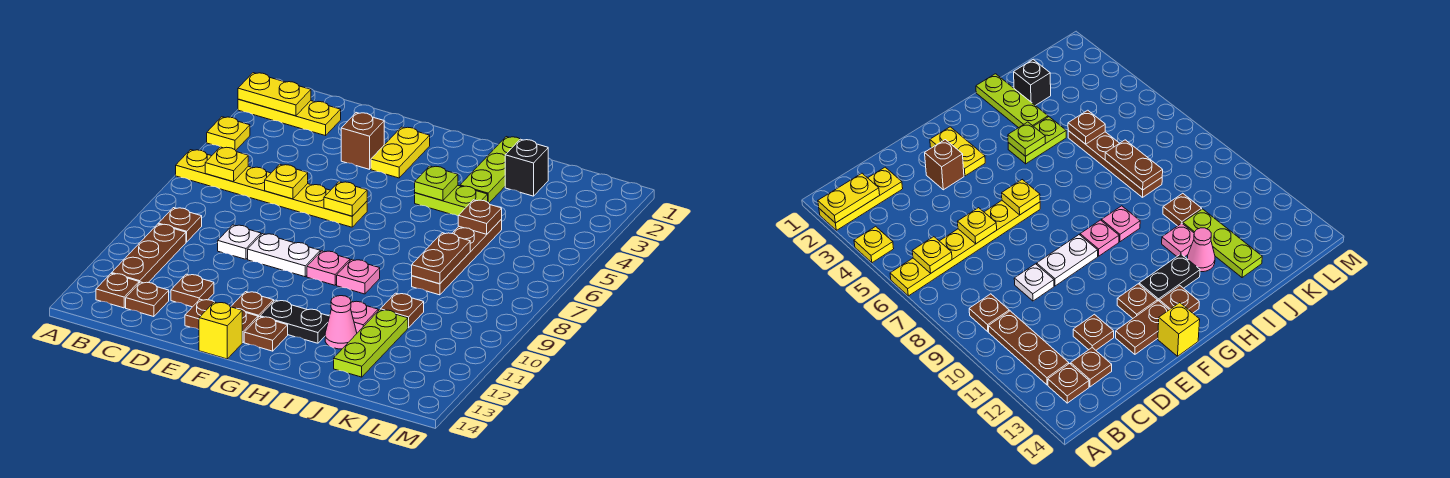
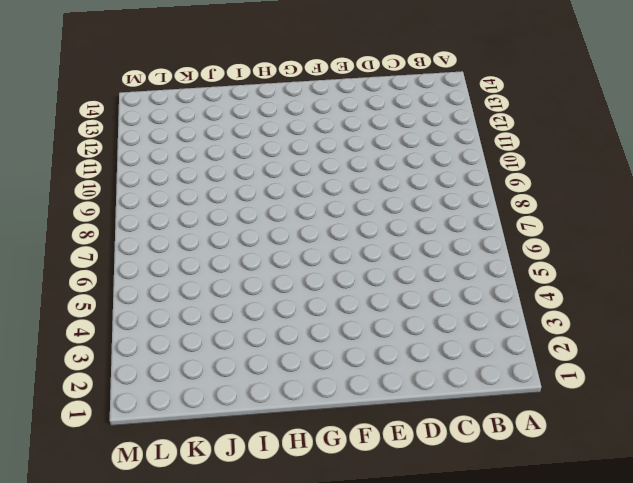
none -> yellow plate A2:C2 level 1
none -> yellow plate A4 level 1
none -> yellow plate A6:F6 level 1
none -> brown plate B9 level 1

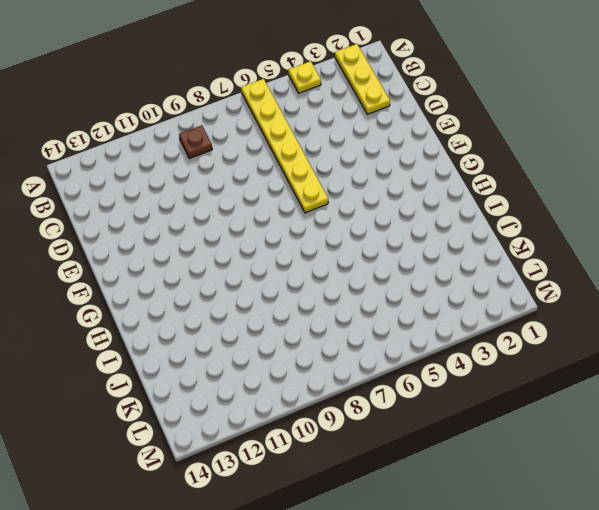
none -> brown plate B10:B12 level 1
none -> brown plate B13 level 1
none -> brown plate C13 level 1
none -> white plate D9 level 1

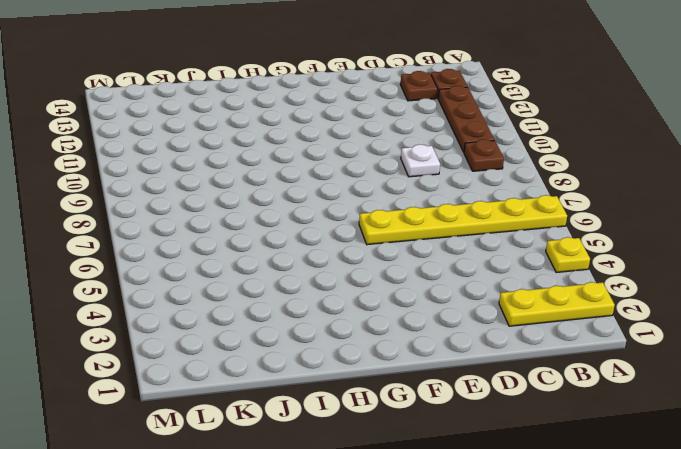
none -> brown plate D12 level 1
none -> brown brick E3 level 1
none -> white plate E9:F9 level 1
none -> brown plate E13:F13 level 1

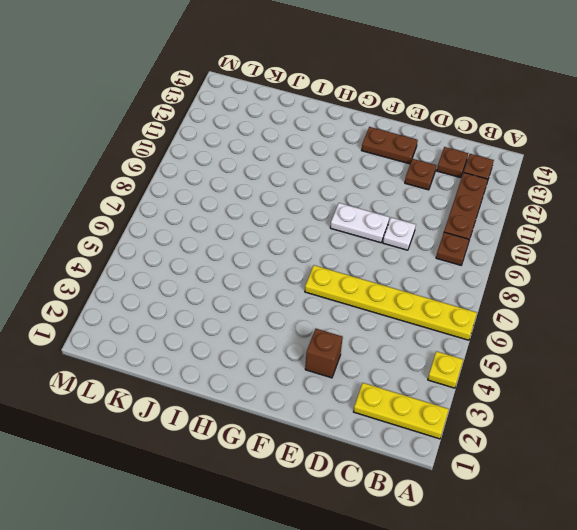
none -> yellow plate F2:F3 level 1
none -> brown plate F12 level 1
none -> yellow brick F14 level 1
none -> pink plate G9 level 1

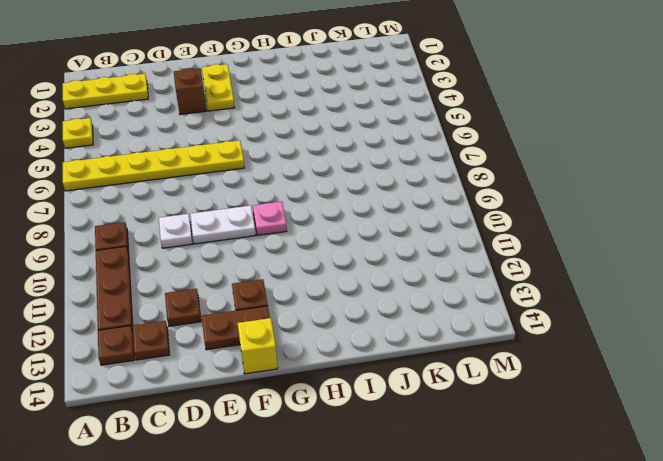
none -> black plate G12:H12 level 1
none -> brown plate G13 level 1
none -> lime plate H4:I4 level 1
none -> pink plate H9 level 1

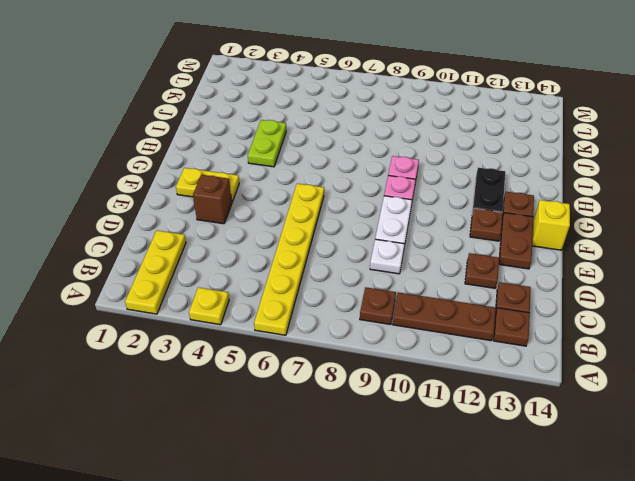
none -> lime plate I1:I3 level 1
none -> pink plate I11 level 1
none -> pink cone I12 level 1
none -> black brick J2 level 1

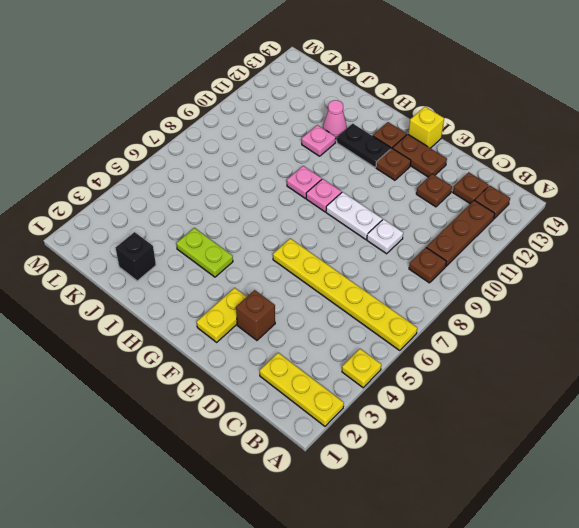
none -> lime plate I1:I3 level 1
none -> brown plate J5:J8 level 1
none -> brown plate J10 level 1
none -> lime plate J11:J13 level 1

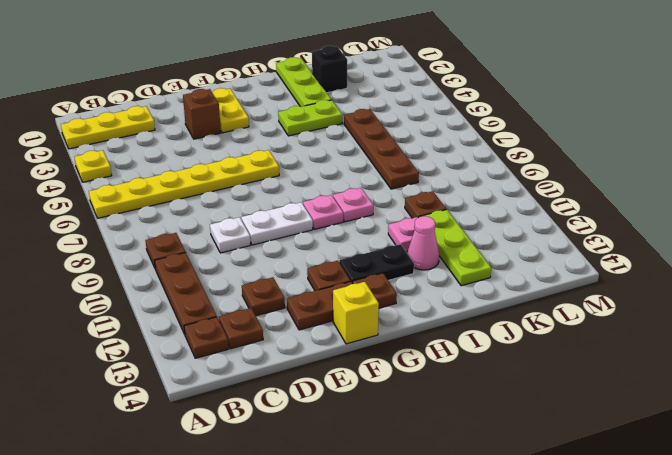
none -> yellow plate A2:B2 level 2
none -> yellow plate B6 level 2
none -> yellow plate D6 level 2
none -> yellow plate F6 level 2

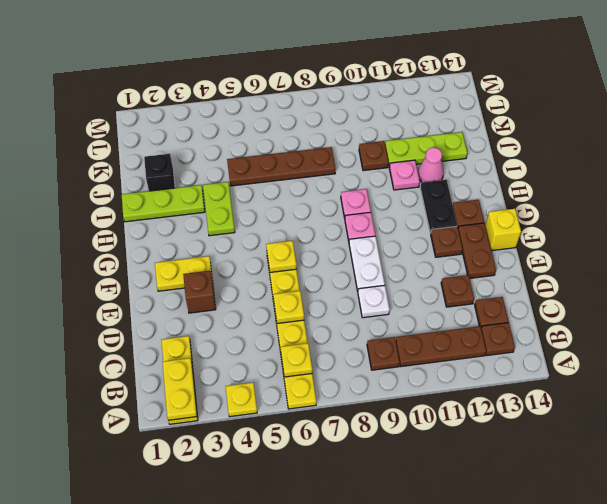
none -> lime plate H4 level 2
none -> brown plate J5 level 2
none -> brown plate J7:J8 level 2

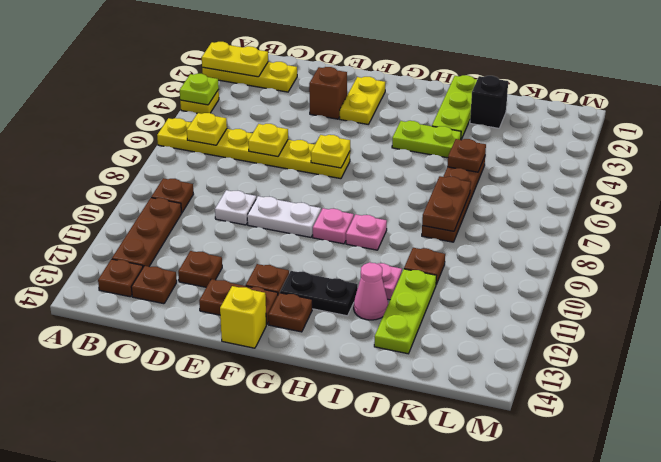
lime plate A4 level 2 -> lime plate H4 level 2

